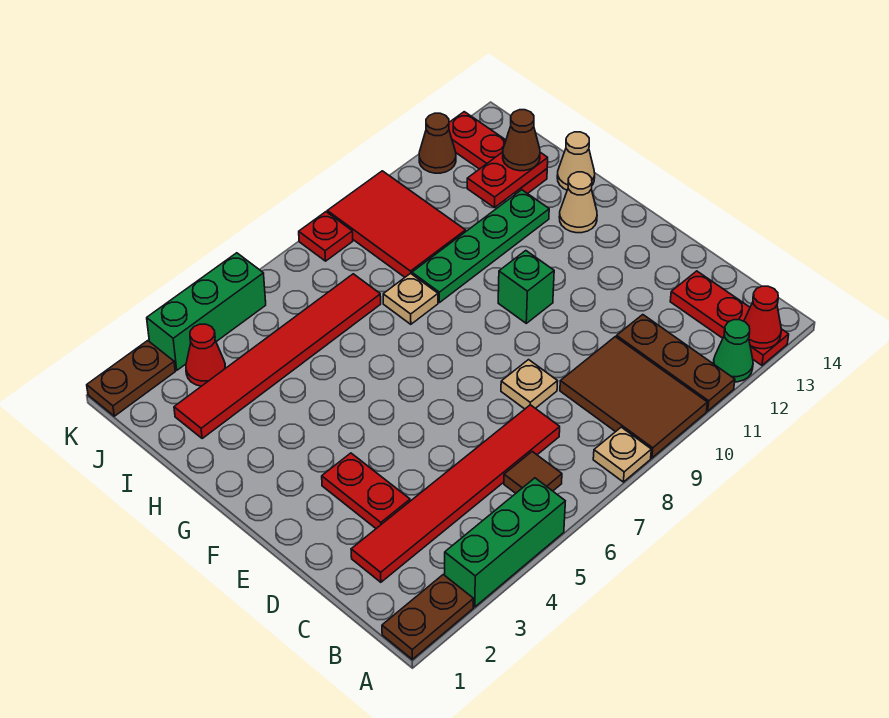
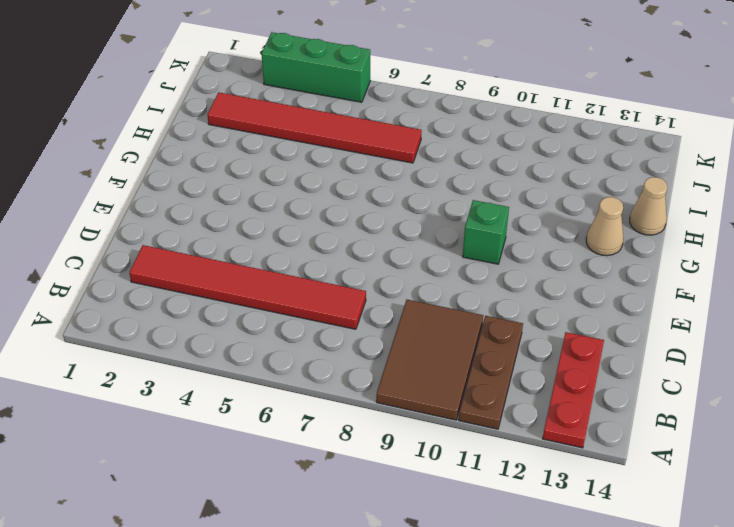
none -> brown plate A1:A2 level 1
none -> green brick A3:A5 level 1
none -> tan plate A8 level 1

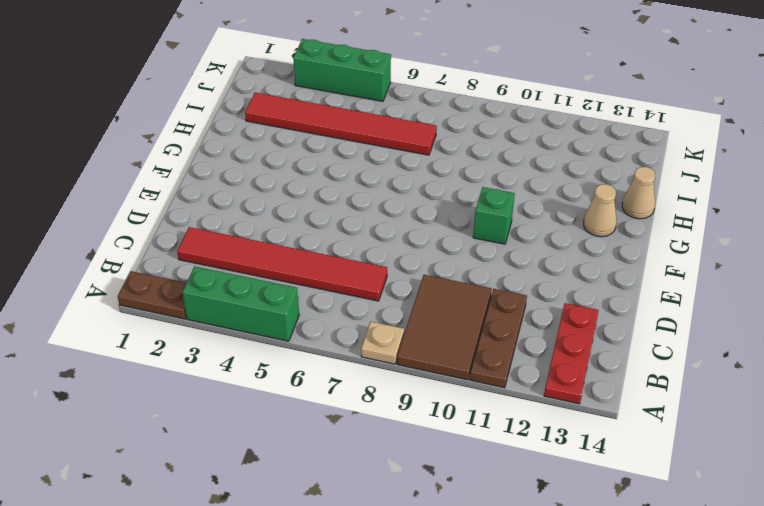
none -> green cone A12 level 1
none -> brown tile B6 level 1
none -> red plate D3:E3 level 1

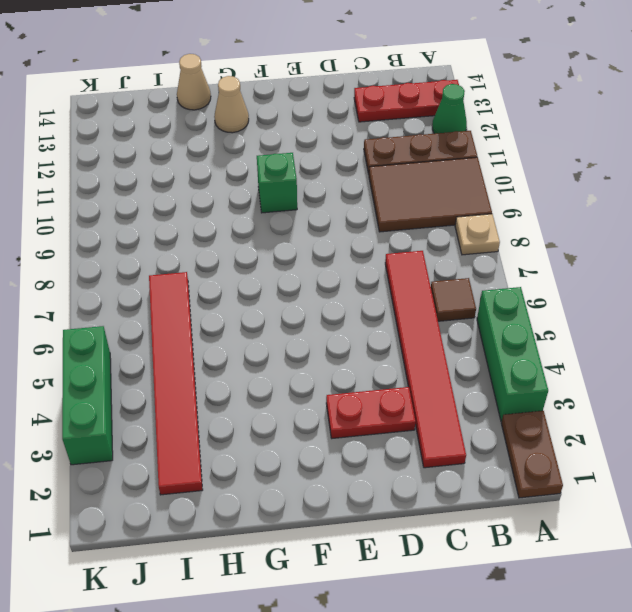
none -> tan plate D8 level 1
none -> tan plate H8 level 1
none -> green plate H9:H12 level 1

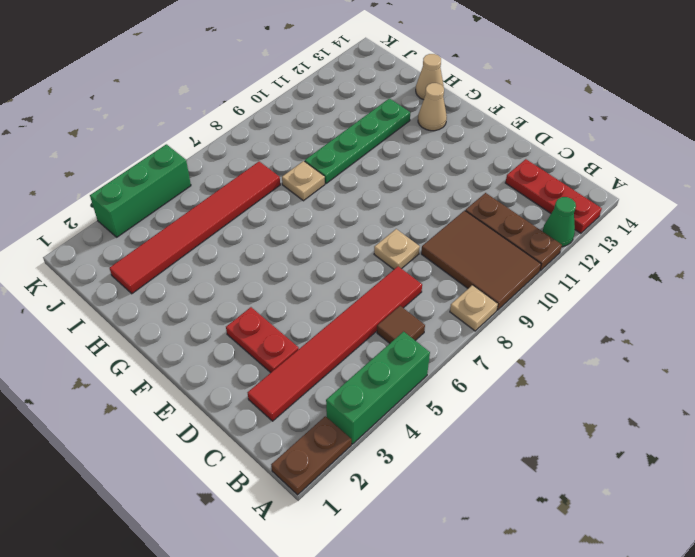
none -> green brick F10 level 1
none -> red tile I9:K10 level 1
none -> red plate I13:K13 level 1

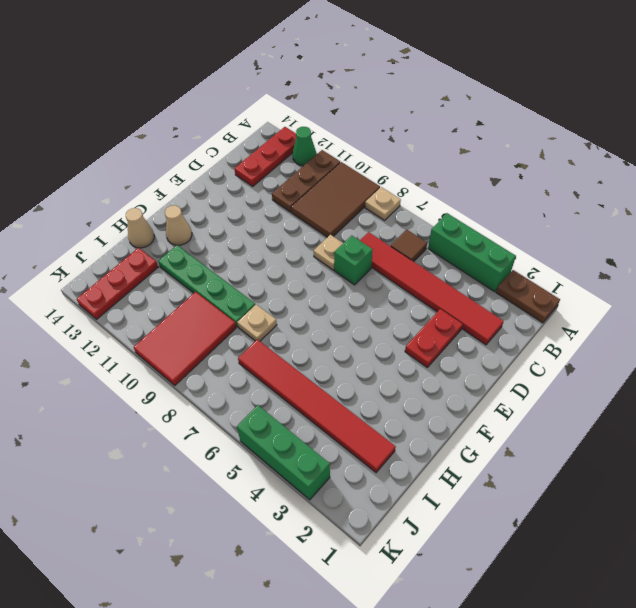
green brick D7 level 1 -> green brick F10 level 1
none -> red cone J3 level 1
none -> brown plate K1:K2 level 1
none -> red plate K8 level 1

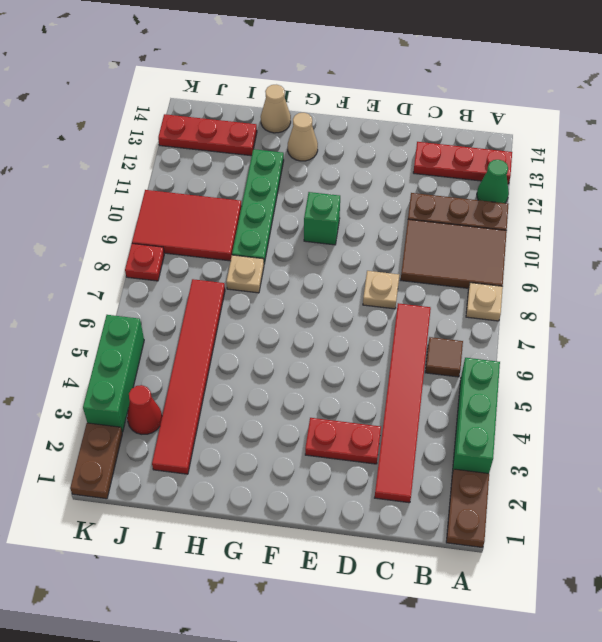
none -> brown cone K12 level 1
none -> red cone A13 level 2
none -> red plate I12:I13 level 2

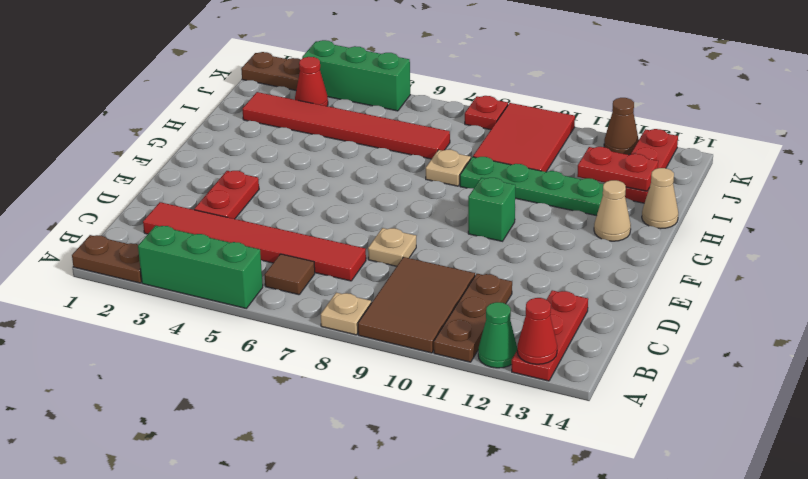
none -> brown cone I13 level 3

